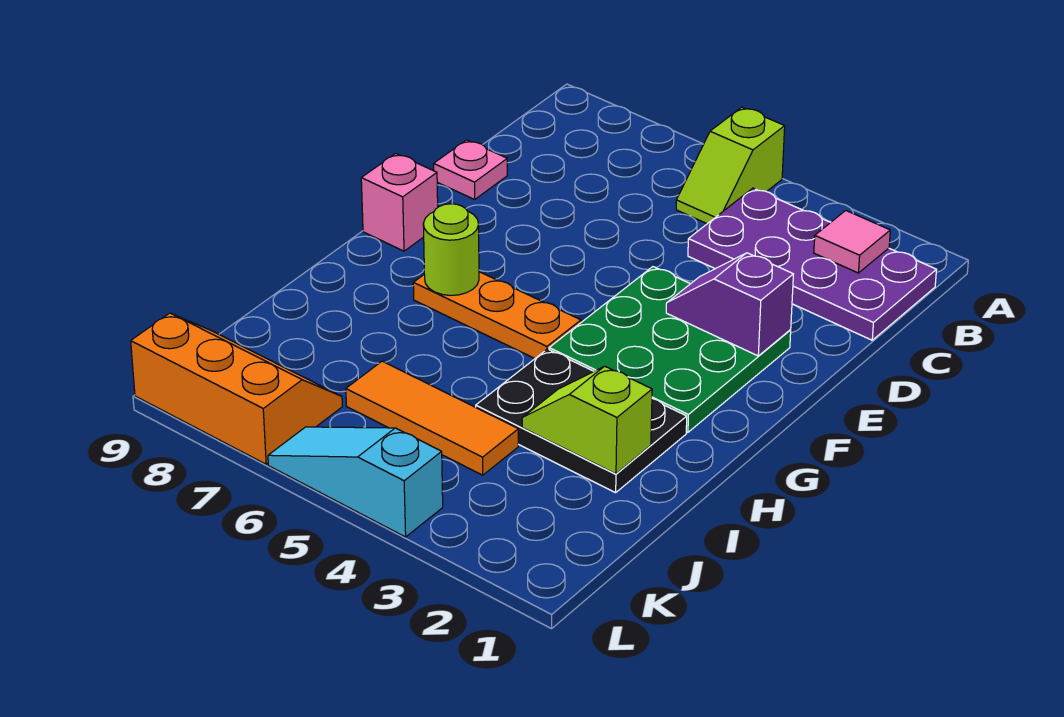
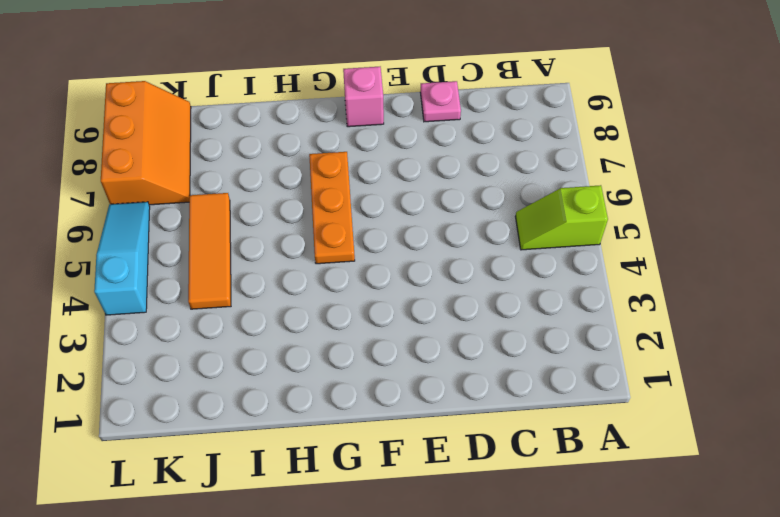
none -> purple plate B1:C4 level 1
none -> green plate E2:G4 level 1
none -> black plate H2:I4 level 1

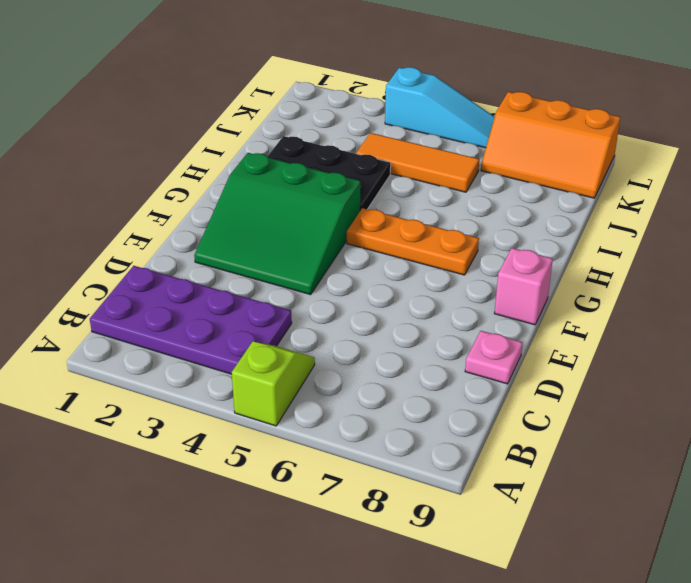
green slope E2:G4 level 1 top G -> green plate E2:G4 level 1
none -> pink tile B2 level 2
none -> purple slope E2:E3 level 2 top 2
none -> lime round brick G7 level 2

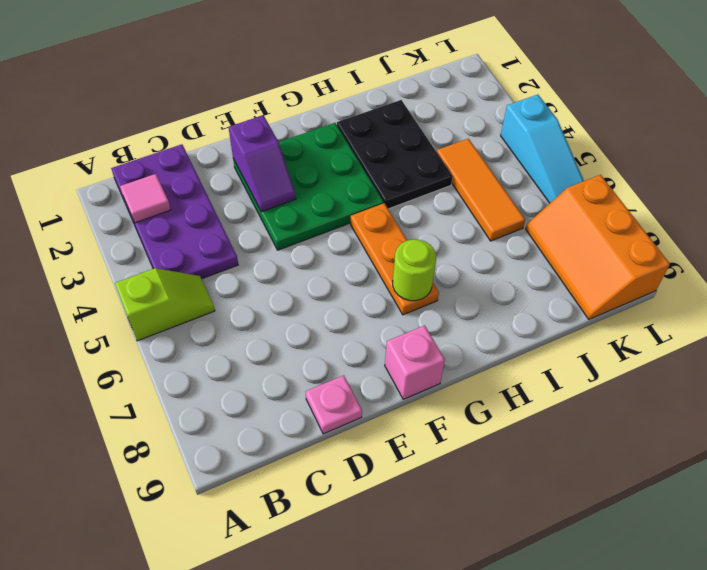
none -> lime slope I2:I3 level 2 top 2

